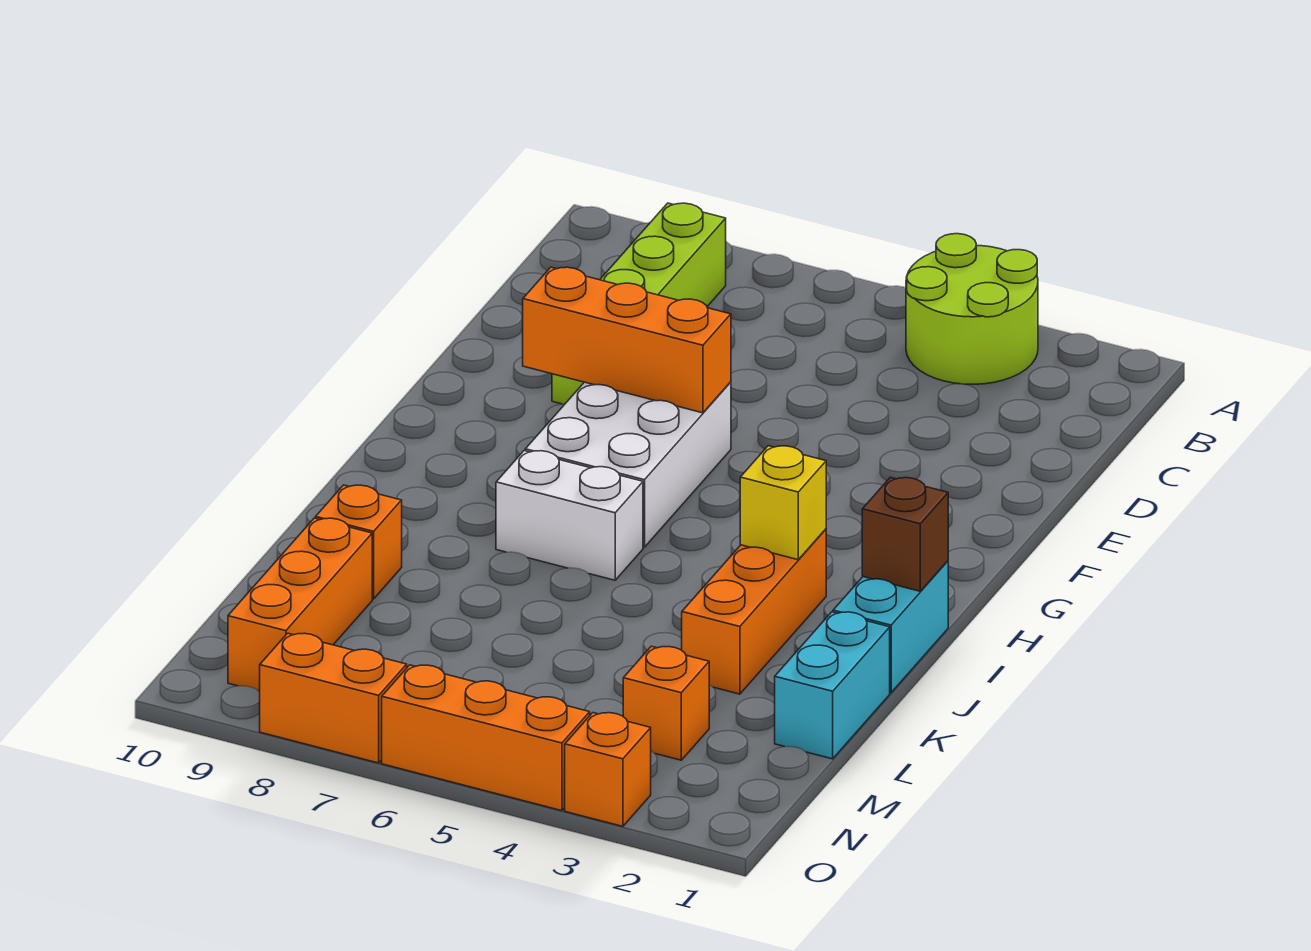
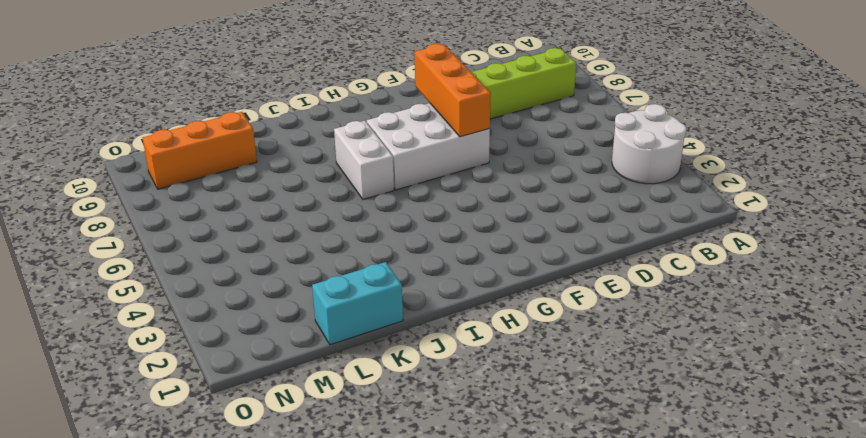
white round brick A3:B4 level 1 -> lime round brick A3:B4 level 1
none -> cyan brick I1:J1 level 1
none -> orange brick I3:K3 level 1
none -> orange brick K9 level 1

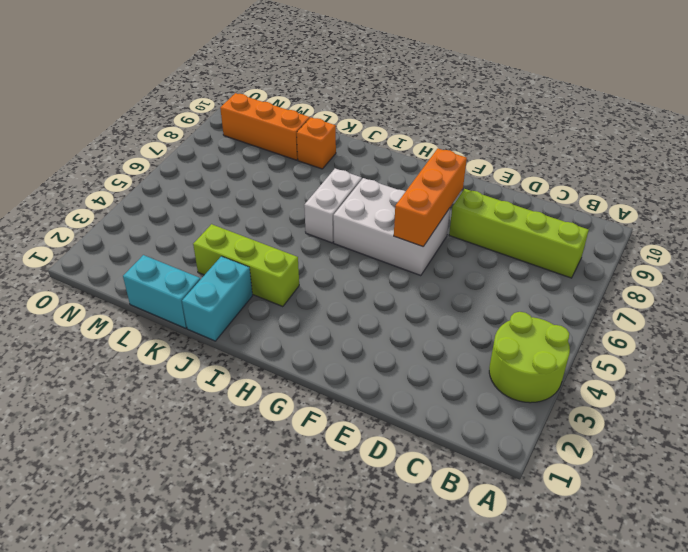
lime brick I3:K3 level 1 -> orange brick I3:K3 level 1
cyan brick J1:J2 level 1 -> cyan brick I1:J1 level 1
none -> orange brick M3 level 1
none -> orange brick O3 level 1
none -> orange brick O4:O6 level 1

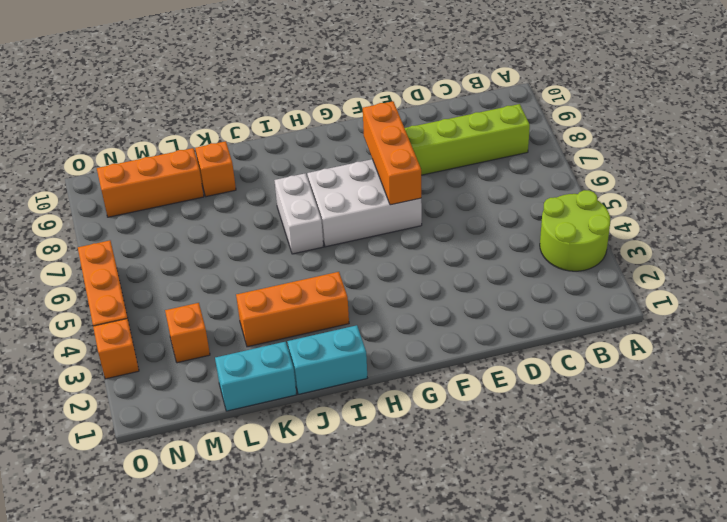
none -> orange brick O7:O8 level 1
none -> brown brick I1 level 2
none -> yellow brick I3 level 2

